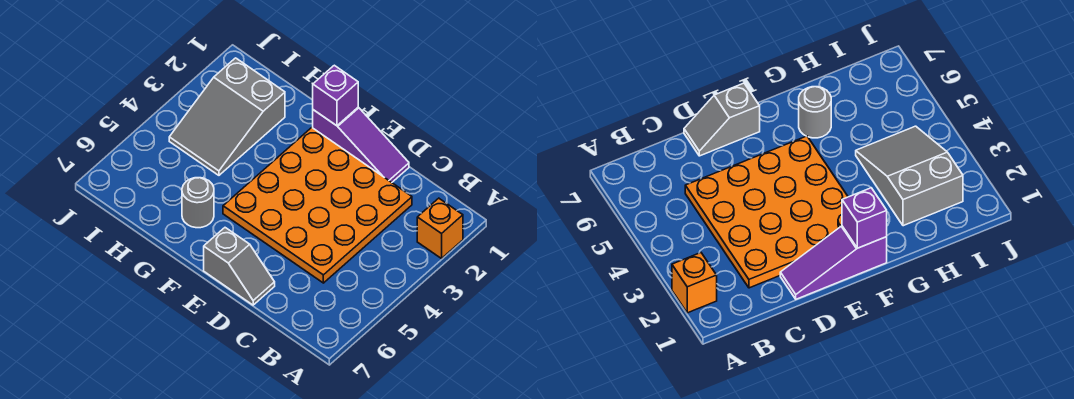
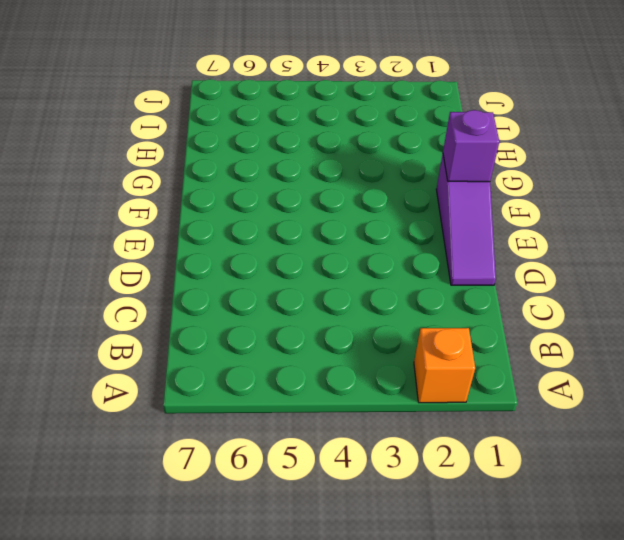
none -> orange plate C2:F5 level 1
none -> grey slope D7:E7 level 1 top E

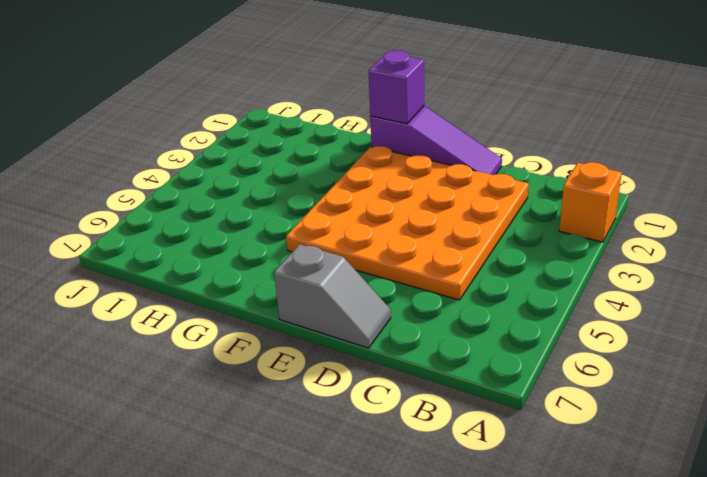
none -> grey round brick G6 level 1
none -> grey slope H2:I4 level 1 top 2

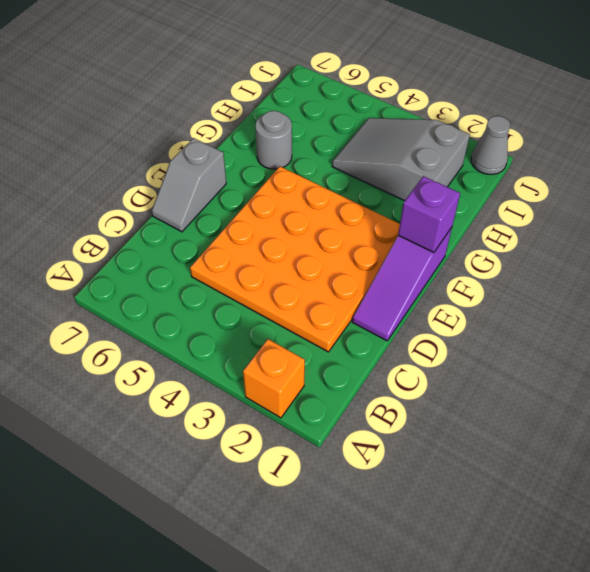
grey cone J1 level 1 -> none

